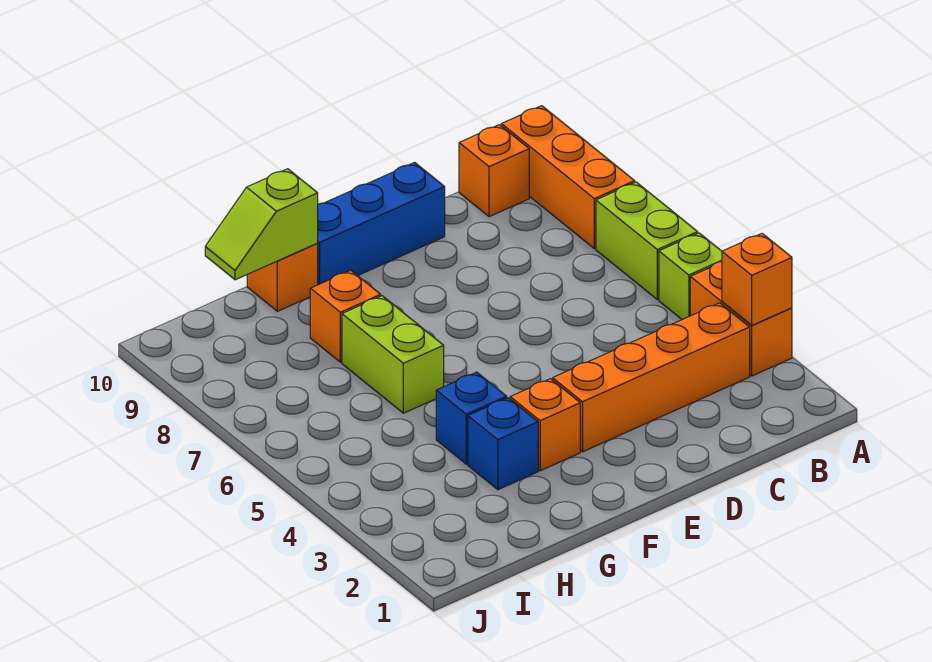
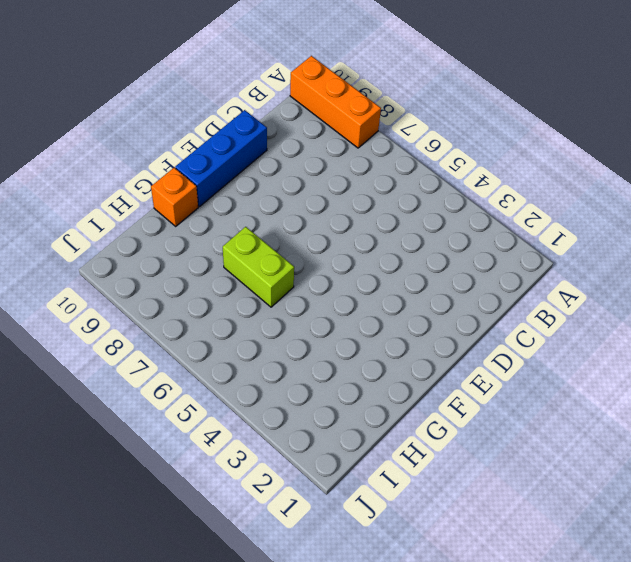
none -> orange brick A3:A4 level 1
none -> lime brick A5 level 1
none -> lime brick A6:A7 level 1

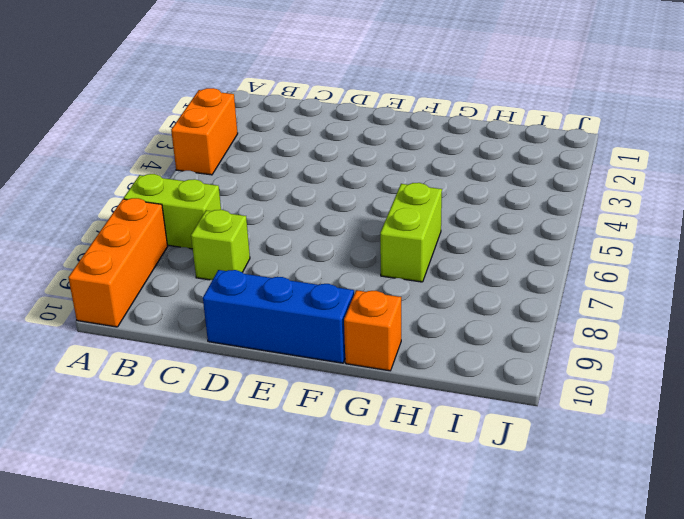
lime brick A7:B7 level 1 -> lime brick A6:A7 level 1
lime brick C8 level 1 -> lime brick A5 level 1
none -> orange brick B3:E3 level 1
none -> orange brick B10 level 1
none -> orange brick F3 level 1

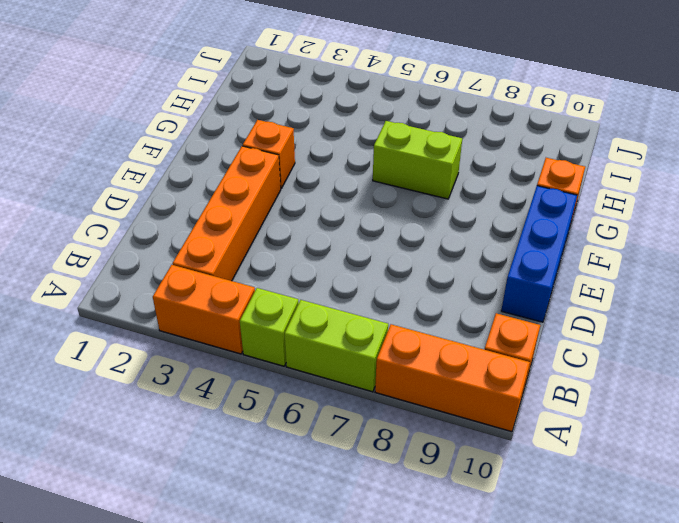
none -> blue brick G3 level 1
none -> blue brick G4 level 1
none -> orange brick G8 level 1

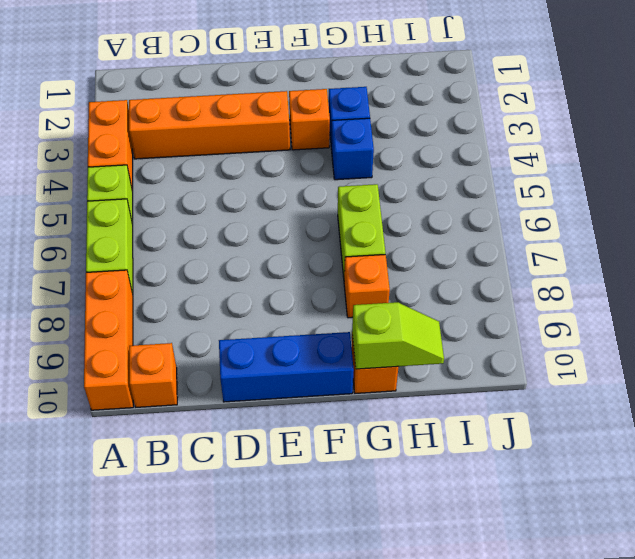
none -> orange brick A3 level 2

